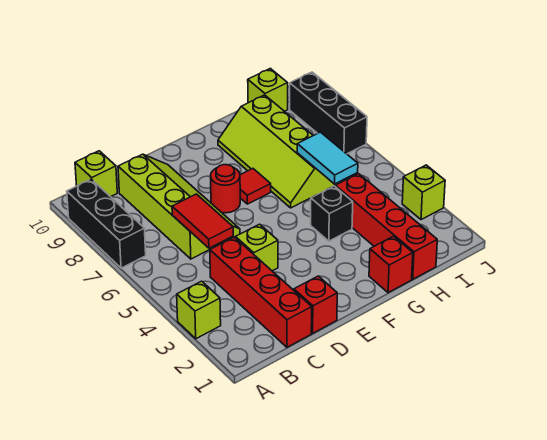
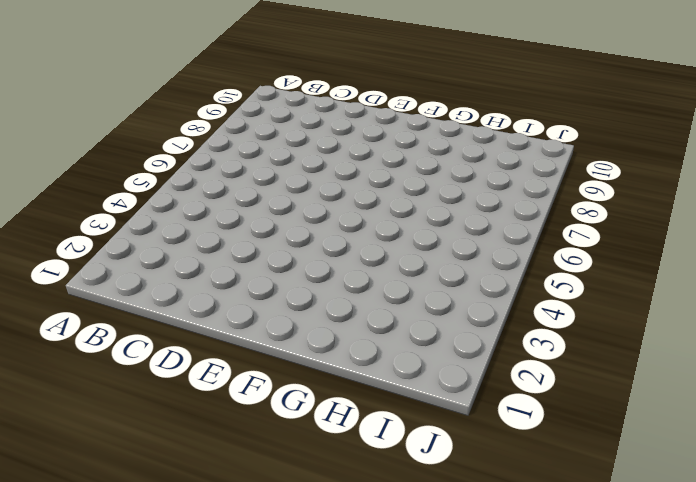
none -> lime brick A3 level 1
none -> black brick A7:A9 level 1
none -> lime brick B10 level 1

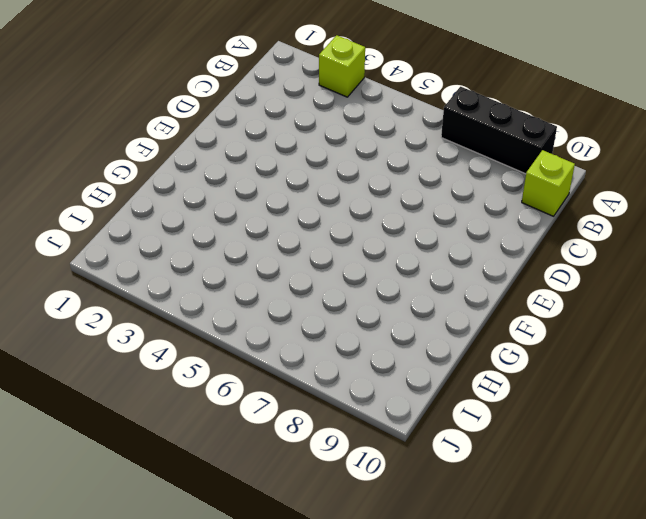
none -> red brick C1:C4 level 1
none -> lime slope C6:D9 level 1 top C
none -> red brick D1 level 1

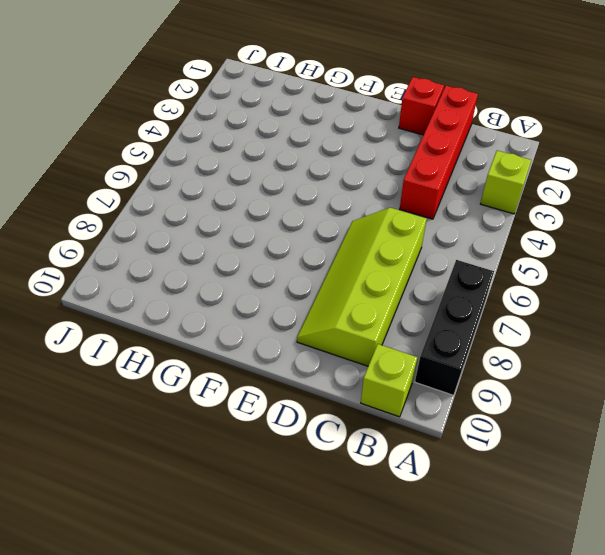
none -> lime brick D4 level 1
none -> red round brick E7 level 1
none -> red tile F7 level 1

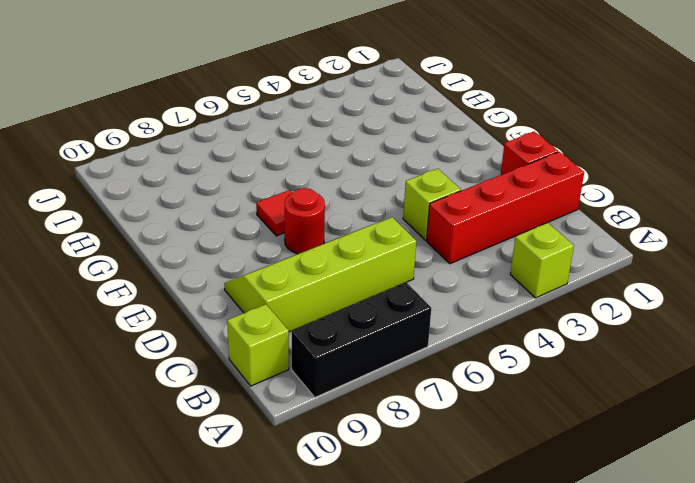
none -> red brick G1 level 1
none -> black brick G4 level 1
none -> lime slope G6:H9 level 1 top H

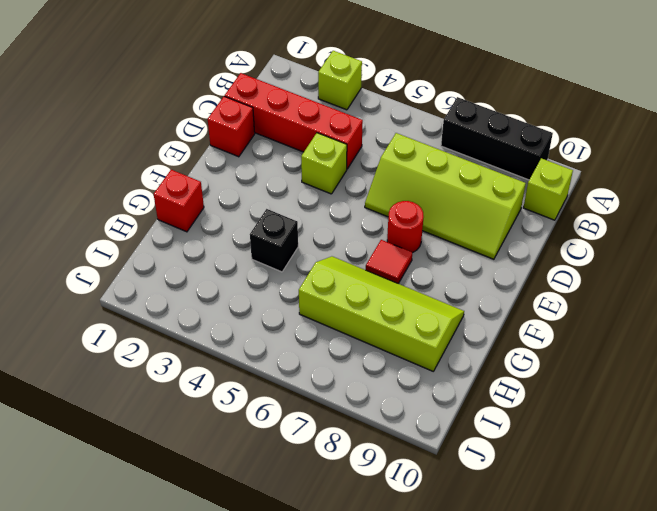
none -> red brick H1:H4 level 1
none -> lime brick I10 level 1
none -> lime brick J3 level 1

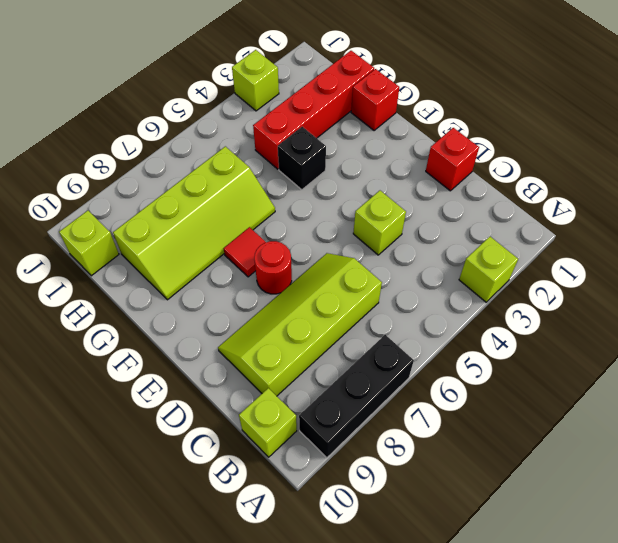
none -> red brick C1:C4 level 1
none -> black brick J7:J9 level 1
none -> red tile C5:C6 level 2

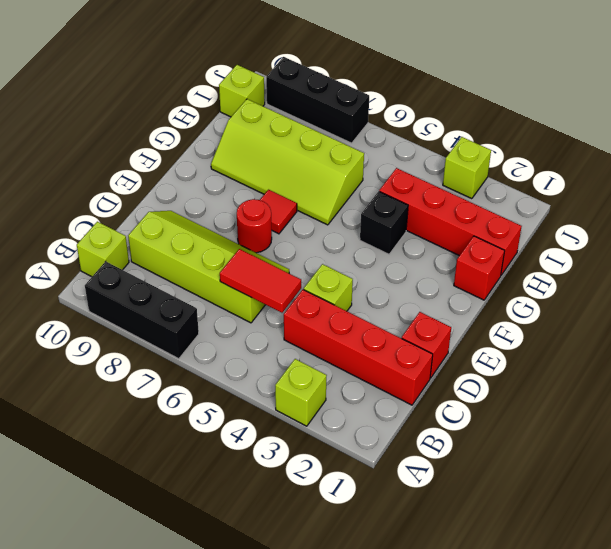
none -> cyan tile H5:H6 level 2

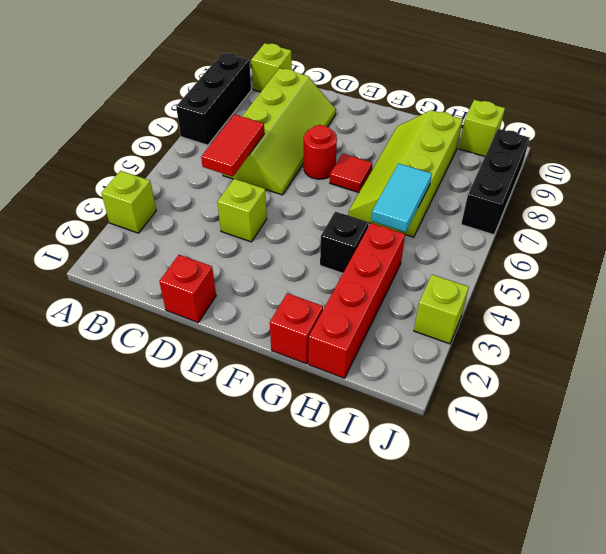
none -> red brick C1:C4 level 1

